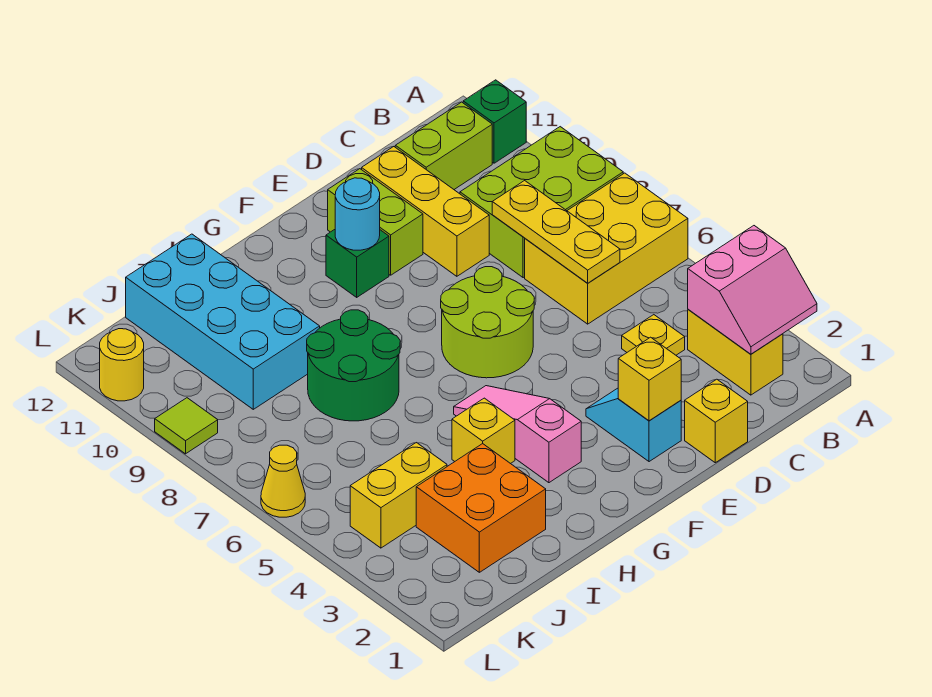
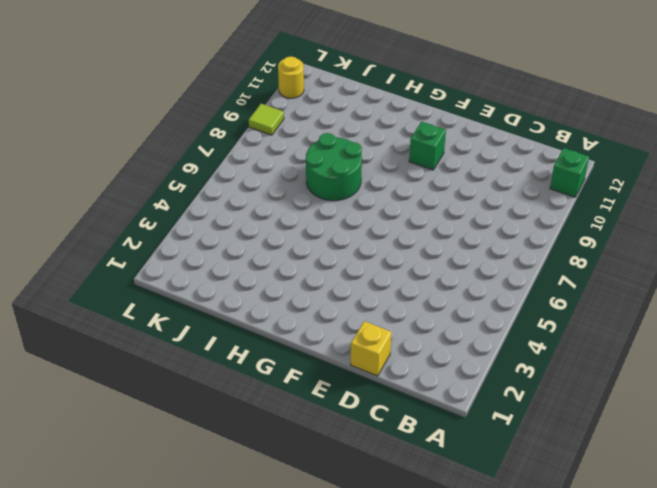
none -> yellow brick A6:C7 level 1
none -> lime brick A8:C9 level 1
none -> yellow brick B2:B3 level 1

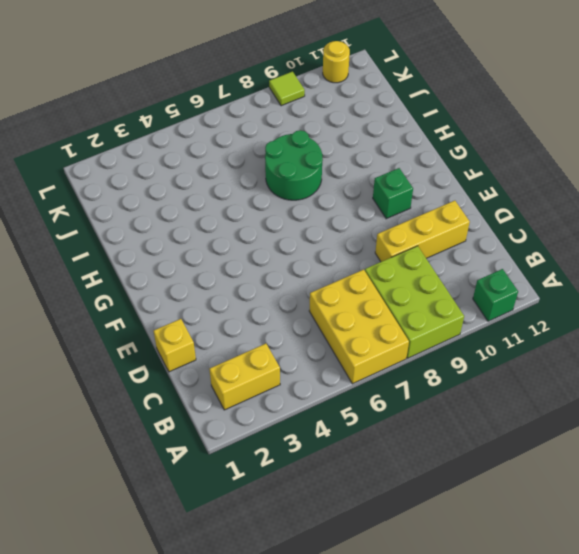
none -> lime brick B11:C11 level 1
none -> yellow plate C4 level 1
none -> cyan slope E2:E3 level 1 top 2

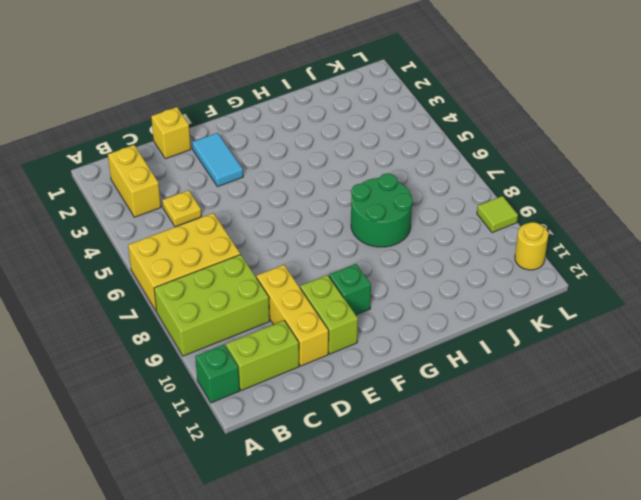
cyan tile E2:E3 level 1 -> cyan slope E2:E3 level 1 top 2
none -> lime round brick E6:F7 level 1
none -> pink slope G3:G5 level 1 top 3
none -> yellow brick H4 level 1

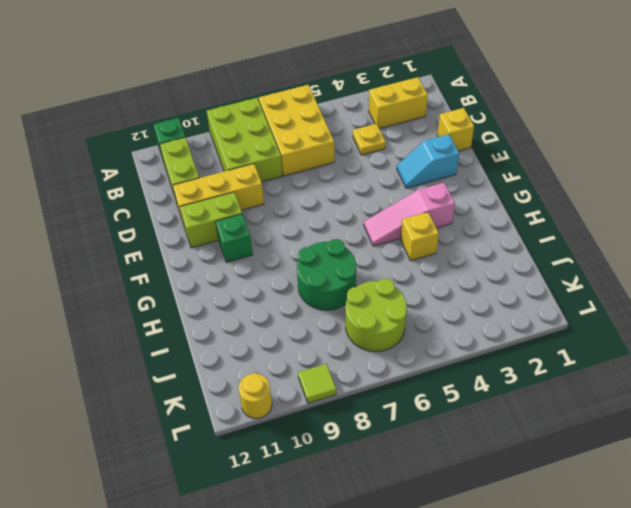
lime round brick J6:K7 level 1 -> lime round brick E6:F7 level 1
none -> orange brick I2:J3 level 1
none -> cyan brick I9:J12 level 1
none -> yellow brick J4:K4 level 1

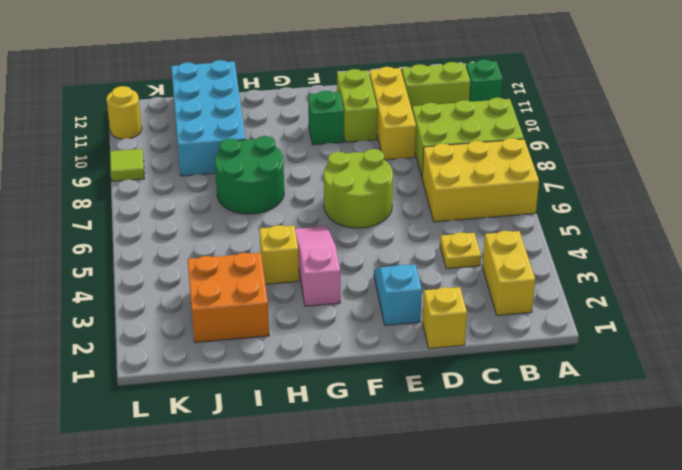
none -> yellow brick J4:K4 level 1
none -> yellow cone L6 level 1
none -> pink slope A2:B3 level 2 top 3

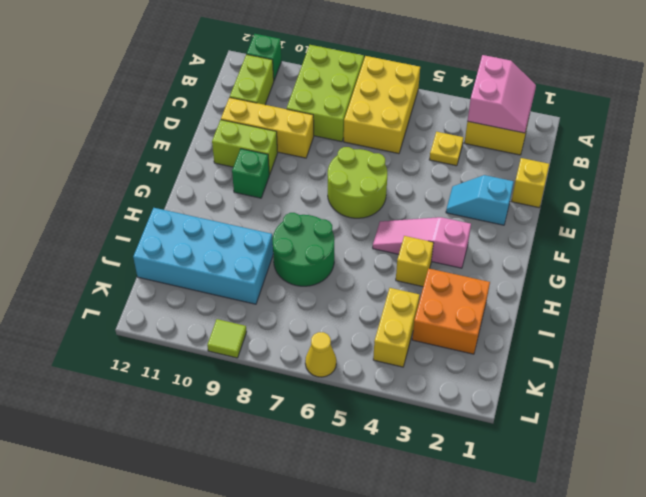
none -> yellow round brick L11 level 1
none -> yellow plate C6:C8 level 2
none -> yellow brick E2 level 2

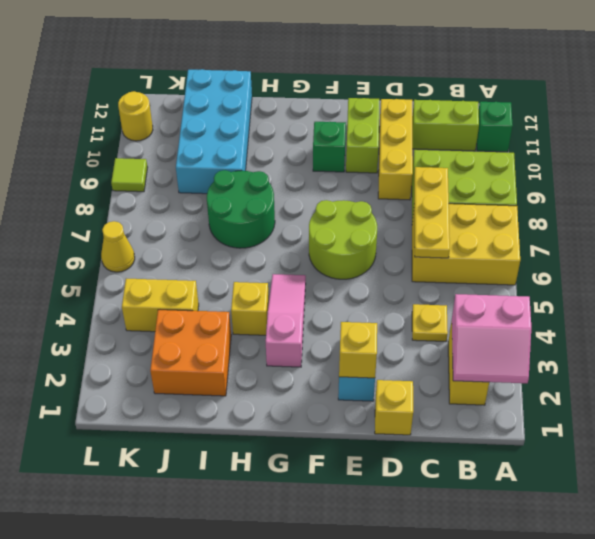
none -> cyan round brick F10 level 2

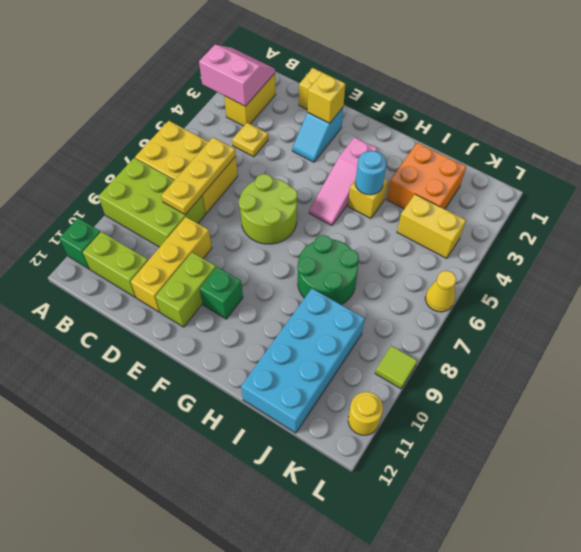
cyan round brick H4 level 2 -> cyan round brick F10 level 2

